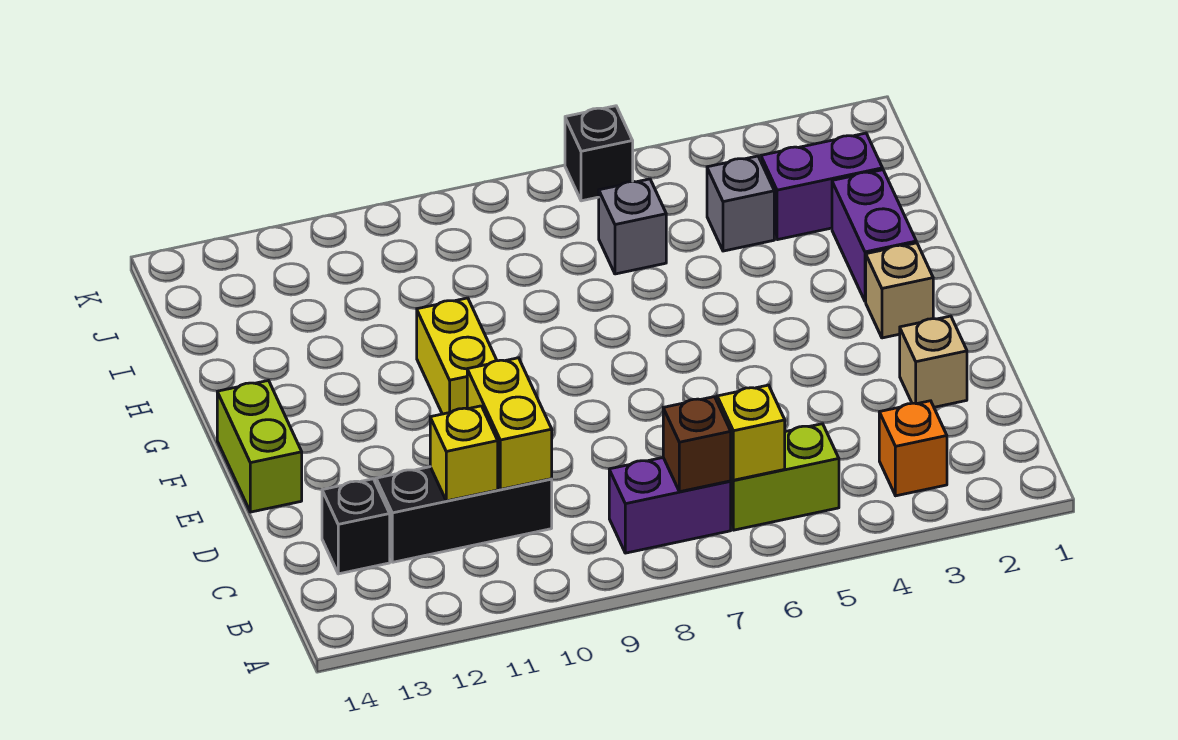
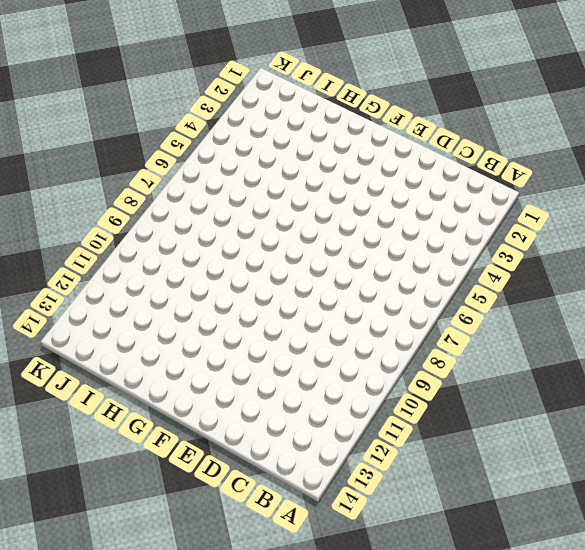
none -> orange brick B3 level 1
none -> lime brick B5:B6 level 1
none -> purple brick B7:B8 level 1

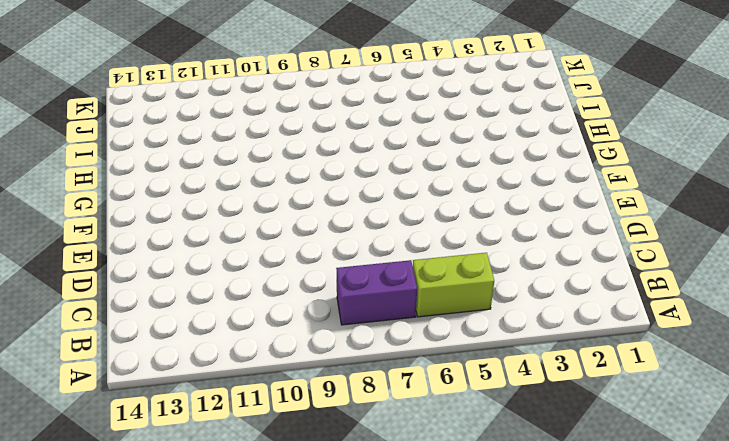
none -> orange brick B3 level 1
none -> black brick C10:C12 level 1
none -> black brick C13 level 1

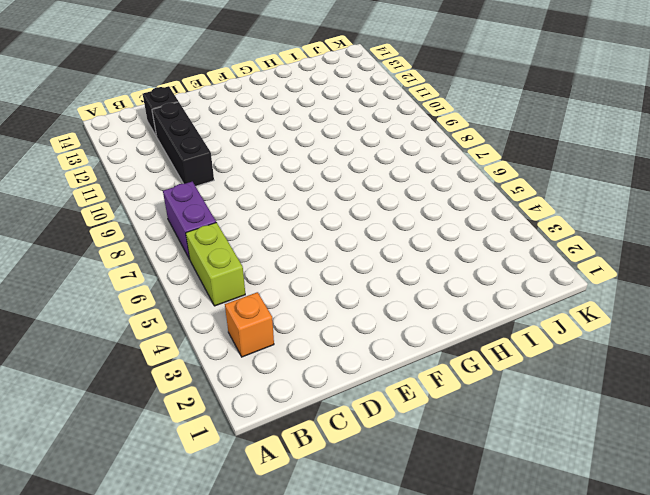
none -> tan brick D2 level 1
none -> lime brick E14:F14 level 1
none -> tan brick F2 level 1

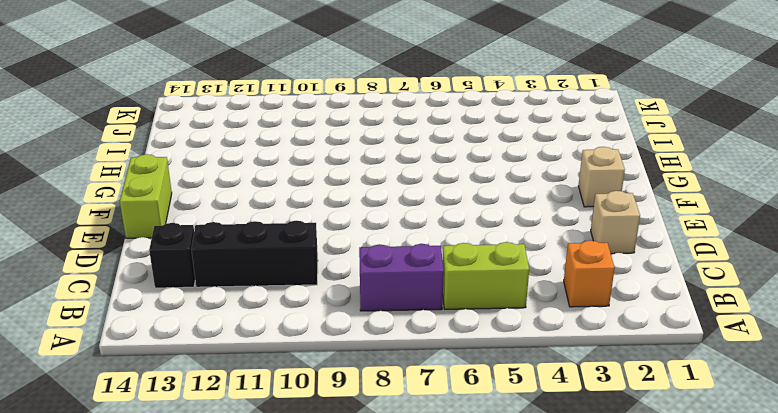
none -> yellow brick F10:G10 level 1
none -> purple brick G2:H2 level 1
none -> purple brick I2:I3 level 1

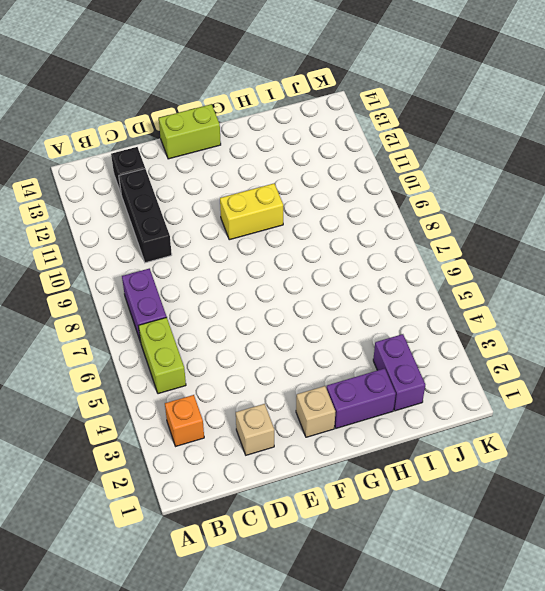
none -> grey brick I4 level 1
none -> grey brick I6 level 1
none -> black brick K6 level 1

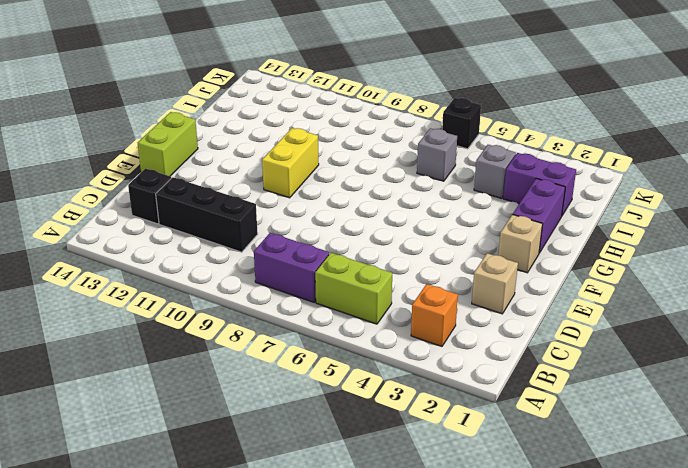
none -> yellow brick B6 level 2
none -> brown brick B7 level 2
none -> yellow brick C10:D10 level 2

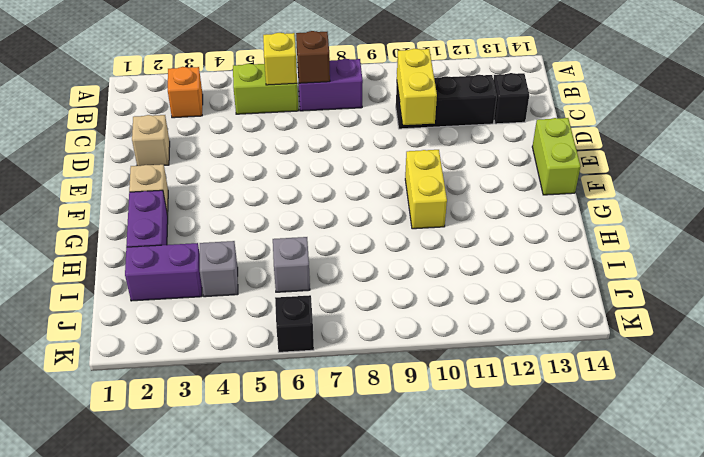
none -> yellow brick C11 level 2

